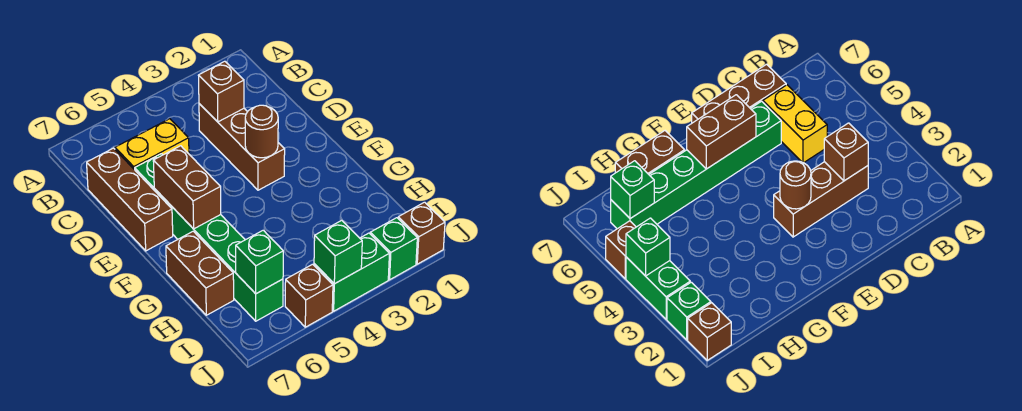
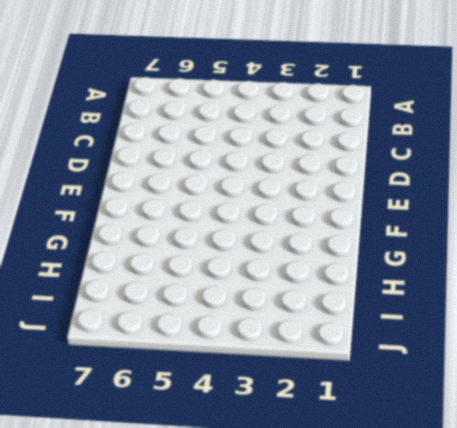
none -> brown brick C3:E3 level 1
none -> yellow brick C5:C6 level 1
none -> brown brick C7:E7 level 1

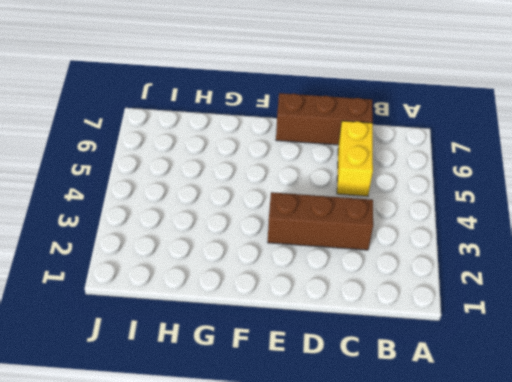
none -> green brick D6:I6 level 1
none -> brown brick G7:H7 level 1
none -> brown brick J1 level 1

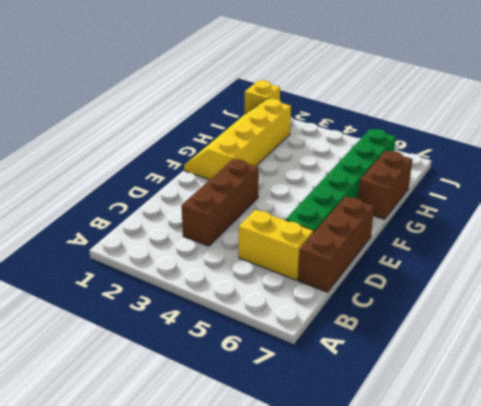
yellow slope F1:I2 level 1 top 2 -> none
yellow brick J1 level 1 -> brown brick J1 level 1
none -> green brick J2 level 1
none -> green brick J3:J4 level 1
none -> brown brick J5 level 1

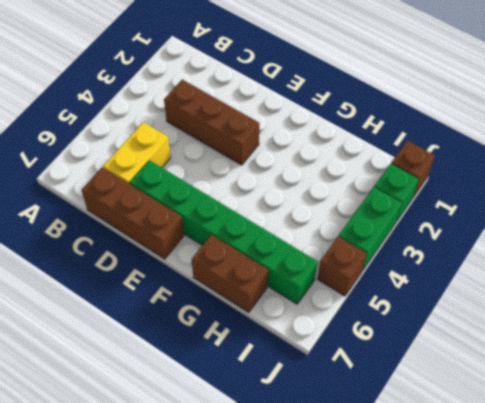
none -> brown brick C3 level 2
none -> brown round brick E3 level 2
none -> brown brick E6:F6 level 2

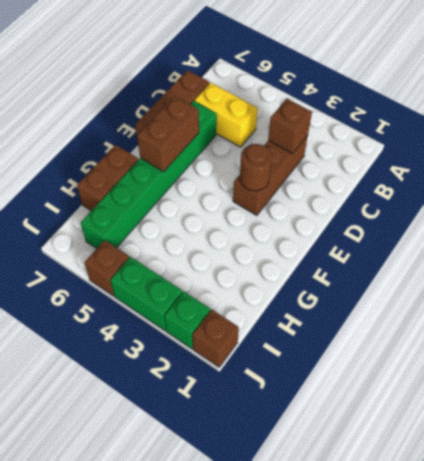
none -> green brick I6 level 2
none -> green brick J4 level 2

